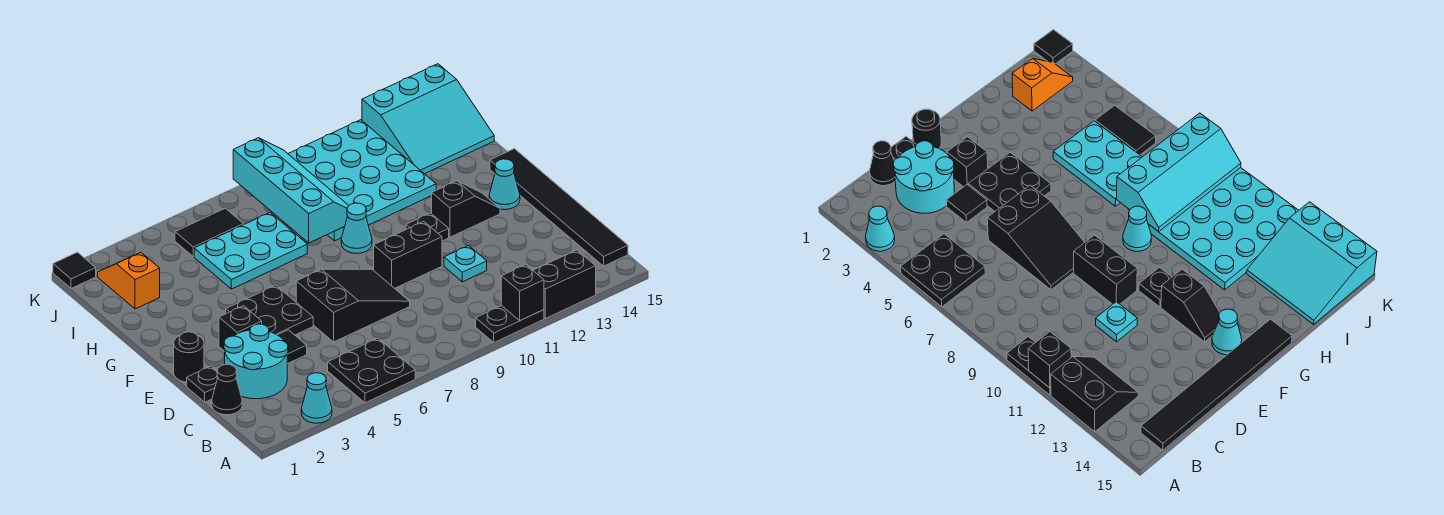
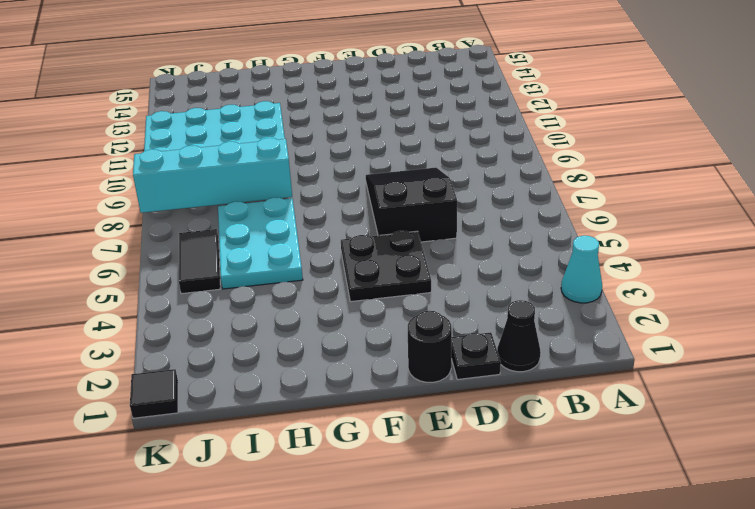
none -> black plate A5:B6 level 1
none -> black plate A10:A11 level 1
none -> black slope A12:B13 level 1 top A

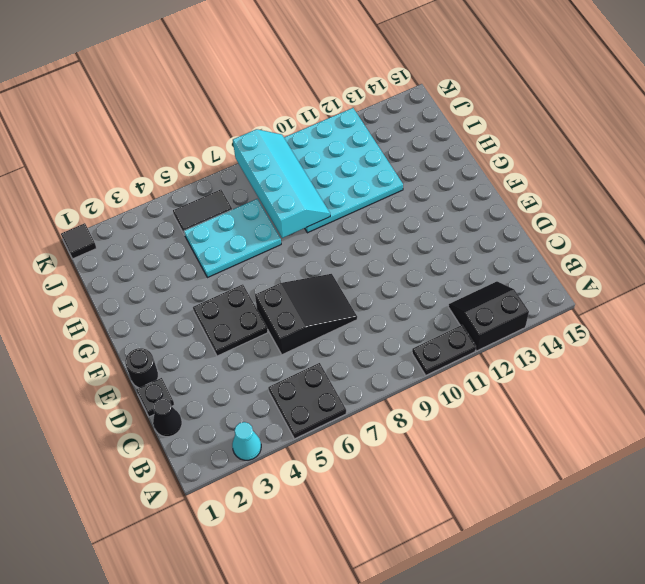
none -> black tile B15:G15 level 1
none -> cyan round brick C2:D3 level 1
none -> black tile D4 level 1

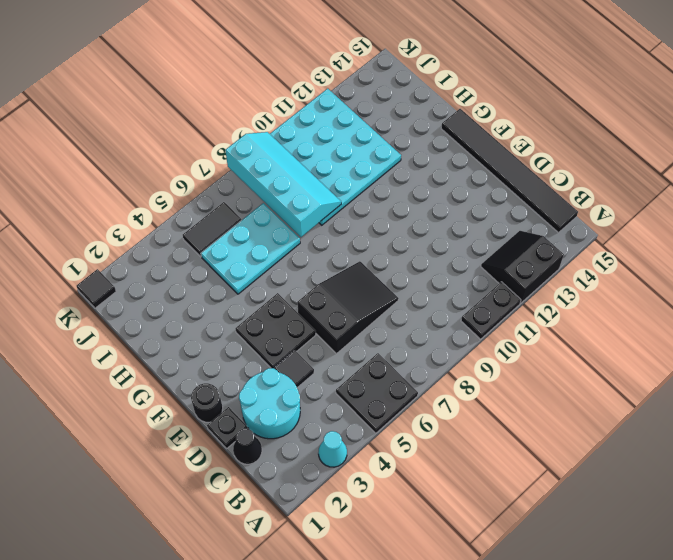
none -> cyan plate D11 level 1
none -> black brick E3 level 1
none -> black brick E9:E10 level 1

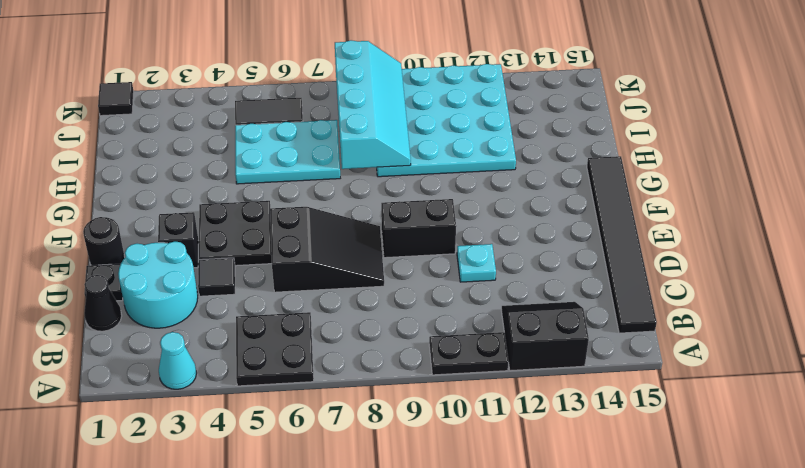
none -> black plate F11 level 1
none -> black slope F12:F13 level 1 top 12
none -> cyan cone F14 level 1

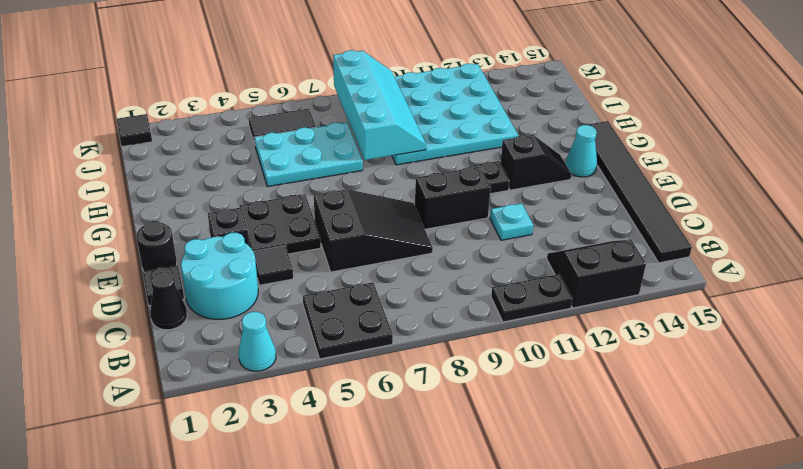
none -> cyan cone G9 level 1
none -> orange slope I2:J2 level 1 top I
none -> cyan slope I13:K15 level 1 top K

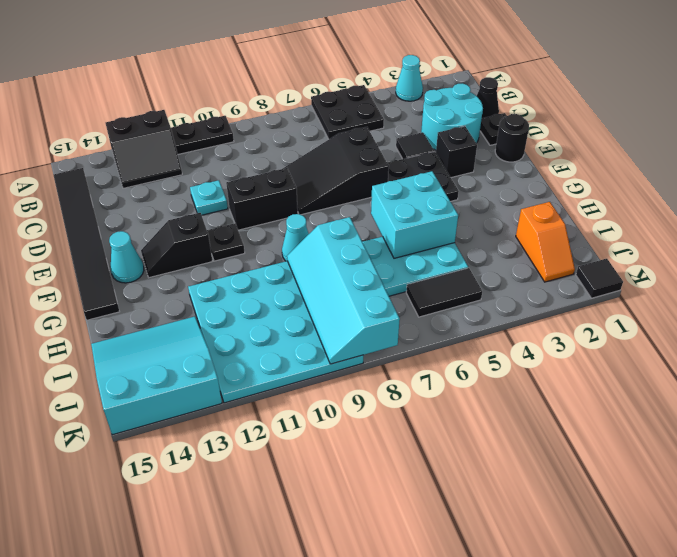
cyan brick G5:H6 level 2 -> none
none -> black brick A11 level 2

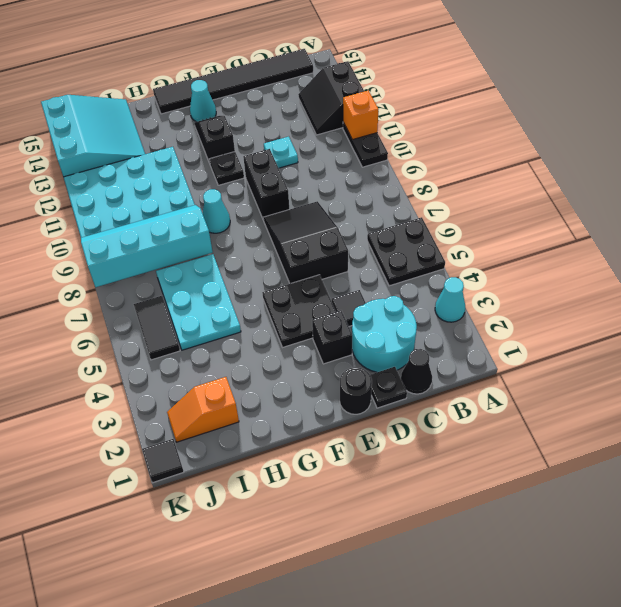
orange brick A11 level 2 -> black brick A11 level 2

